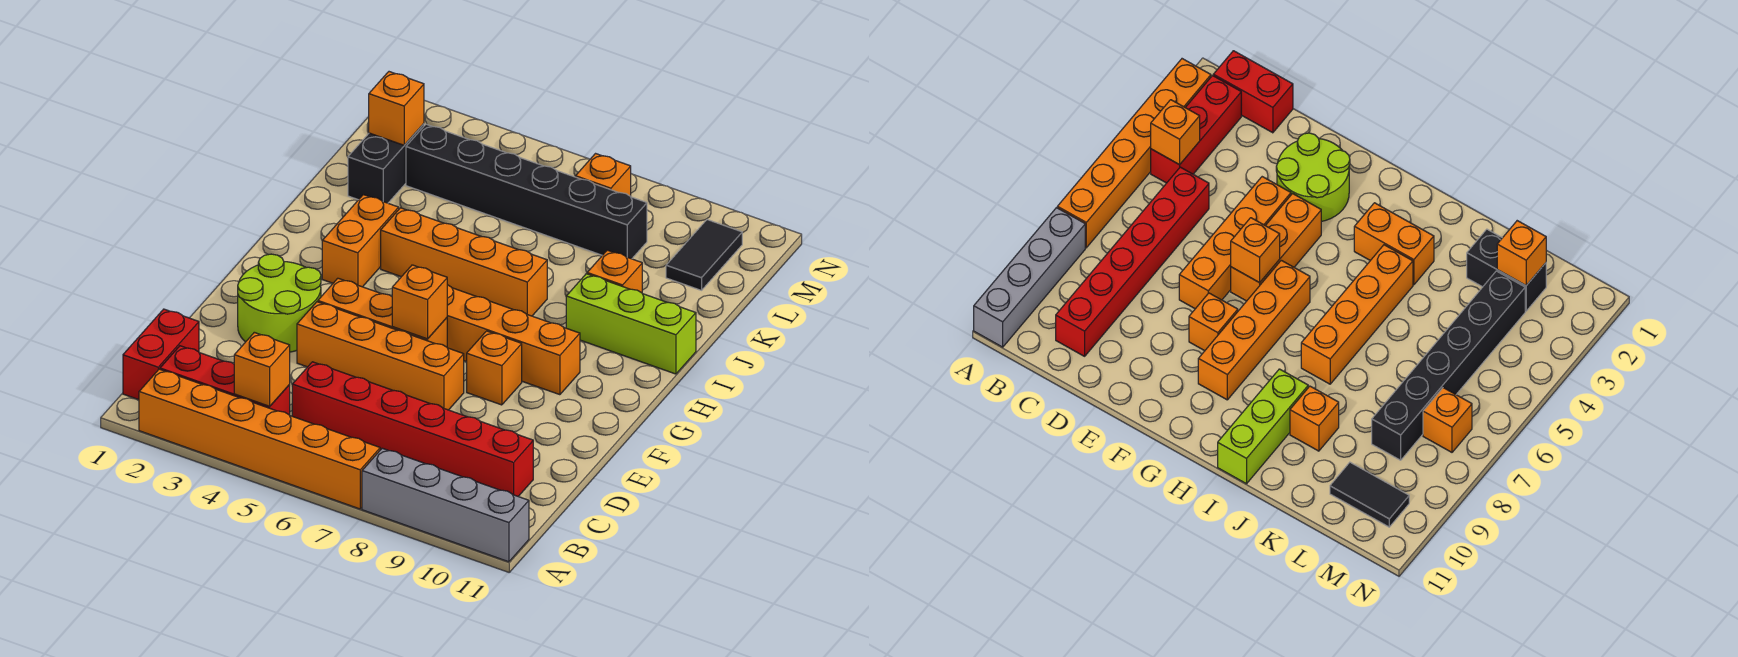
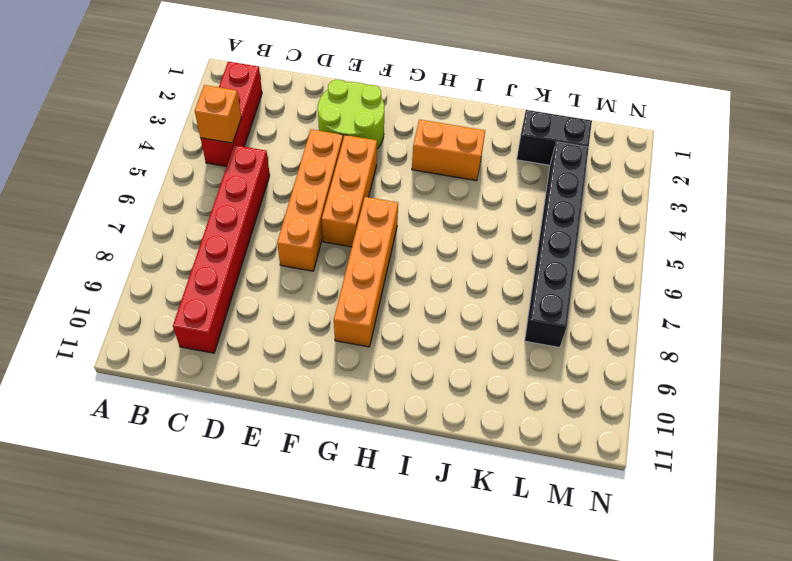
none -> orange brick A2:A7 level 1
none -> grey brick A8:A11 level 1
none -> red brick B1:C1 level 1

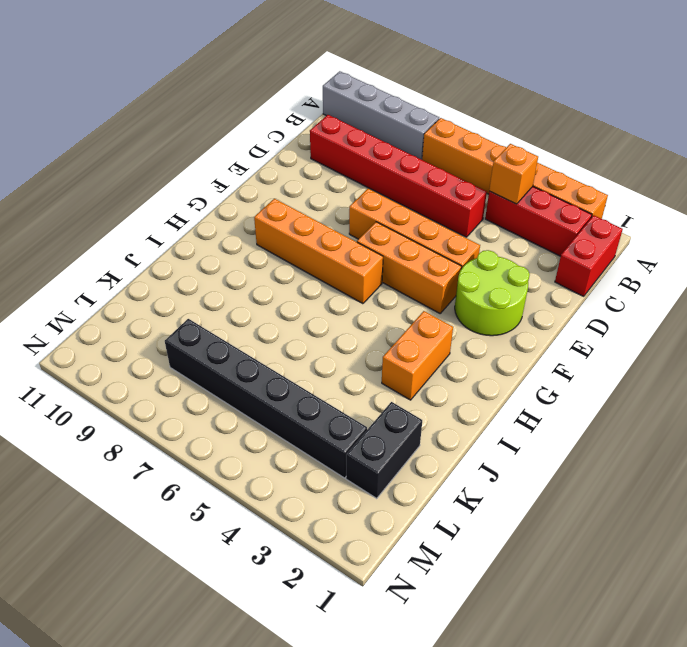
none -> orange brick F8 level 1
none -> orange brick I4:I7 level 1
none -> lime brick I9:I11 level 1

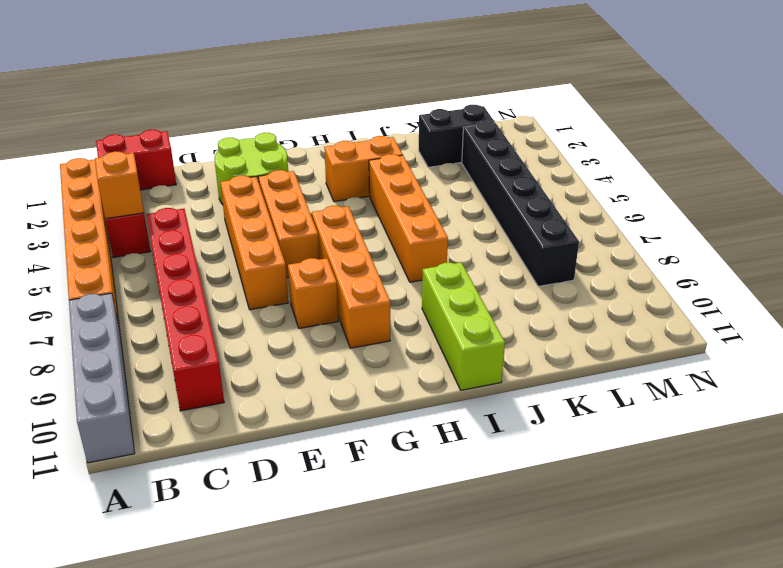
none -> orange brick J9 level 1
none -> black tile L10:M10 level 1
none -> orange brick M7 level 1

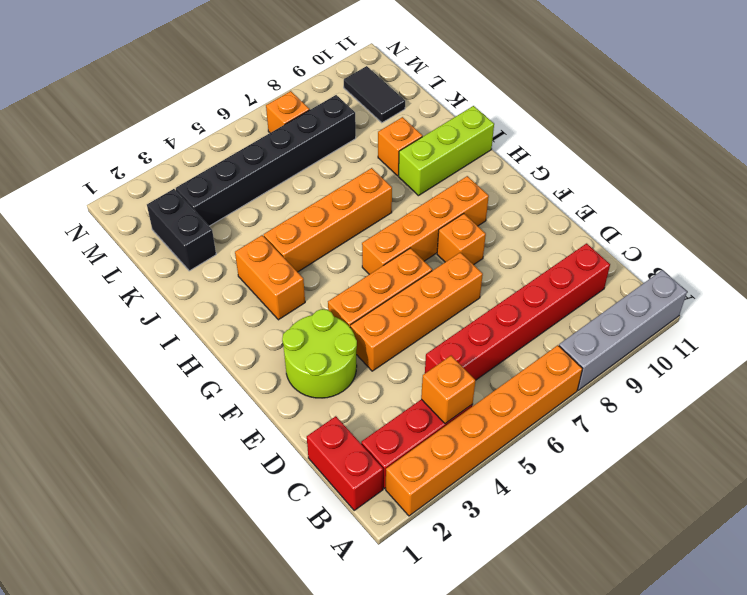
none -> orange brick F6 level 2
none -> orange brick L2 level 2

